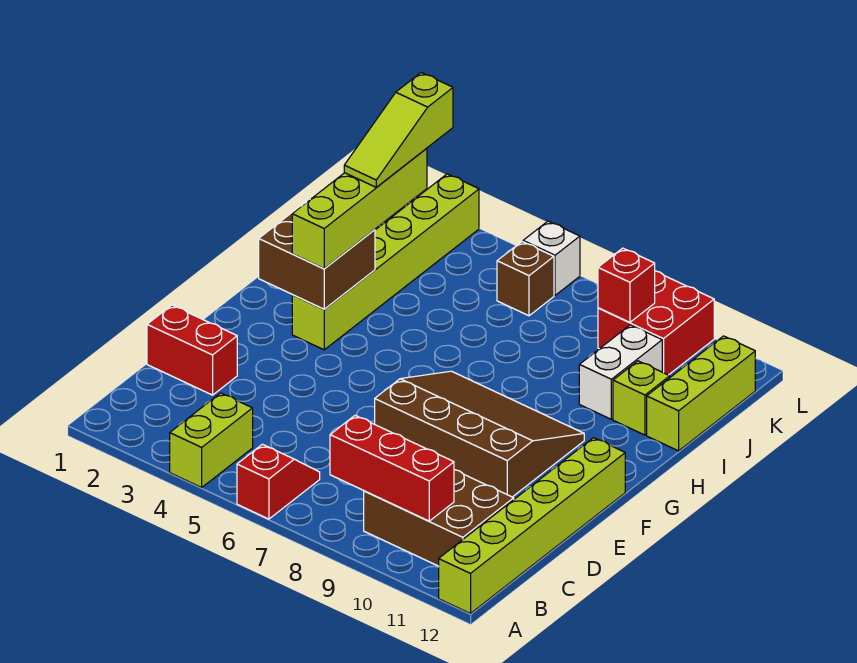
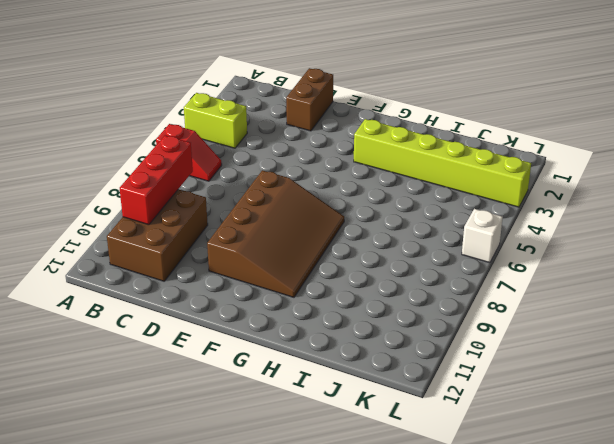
brown brick D1:D2 level 1 -> red brick D1:D2 level 1
none -> lime brick A12:F12 level 1
none -> white brick I10:J10 level 1
none -> lime brick I11 level 1

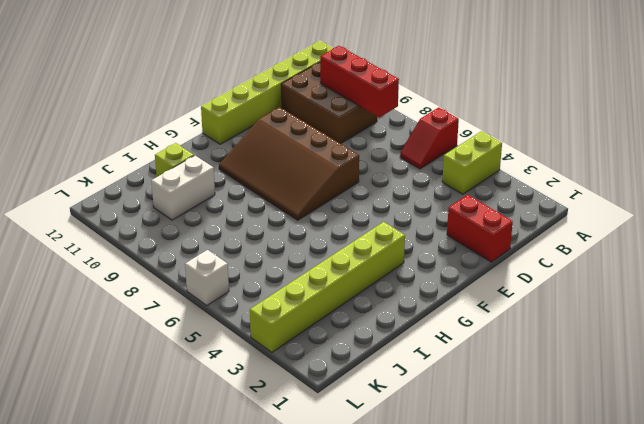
none -> lime brick I12:K12 level 1
none -> brown brick K6 level 1
none -> red brick K9:L10 level 1

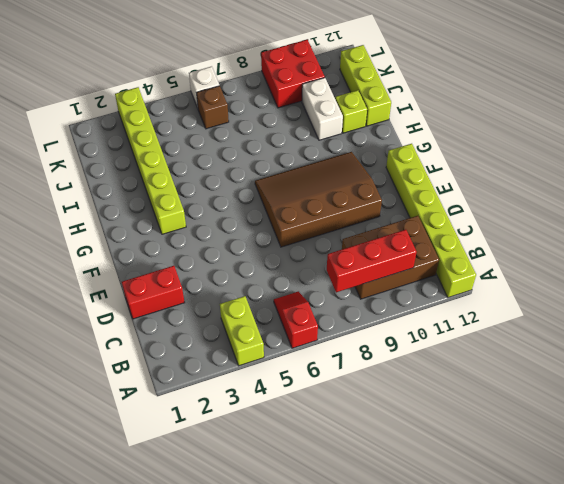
none -> brown brick G2:H3 level 2
none -> red brick K9 level 2
none -> lime brick G3:J3 level 3

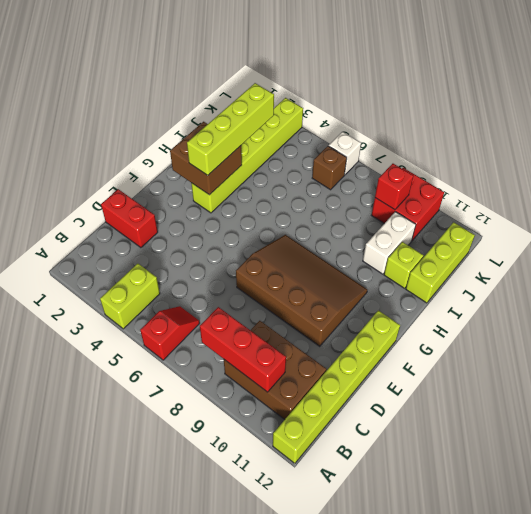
none -> lime slope I3:K3 level 4 top K

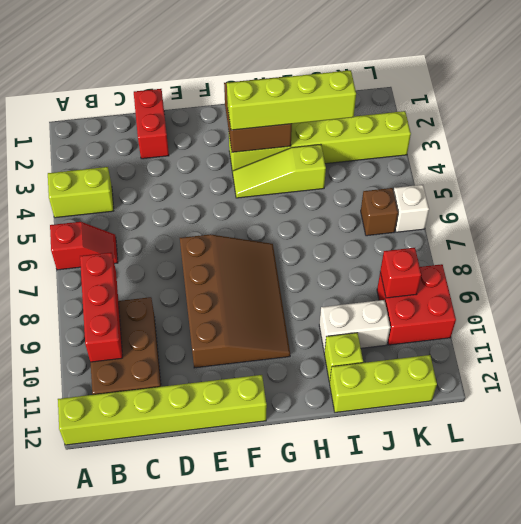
lime slope G4:I4 level 1 top I -> lime slope I3:K3 level 4 top K

